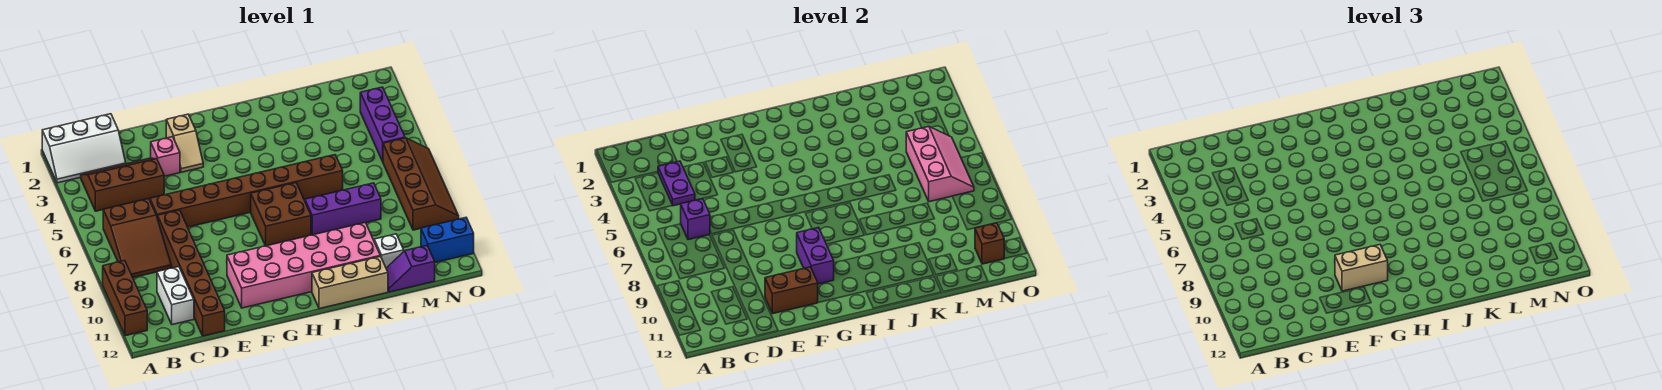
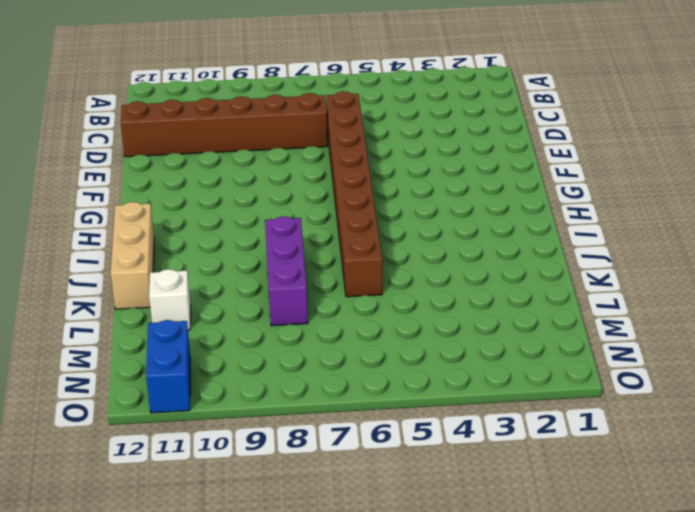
none -> white slope A1:C2 level 1 top 1
none -> brown brick A9:A11 level 1
none -> brown slope B3:D4 level 1 top 4

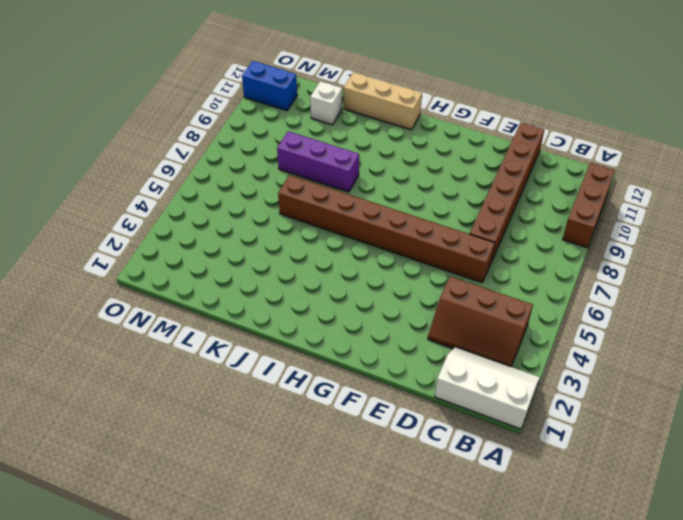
none -> brown slope B6:C8 level 1 top 6
none -> white brick C10:C11 level 1
none -> pink brick E3 level 1

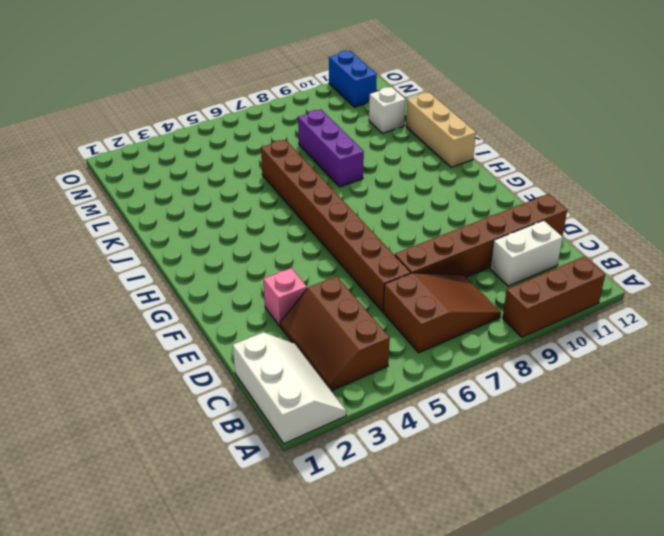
none -> tan slope F2:F3 level 1 top 2
none -> pink brick F10:K11 level 1
none -> brown brick H7:I8 level 1

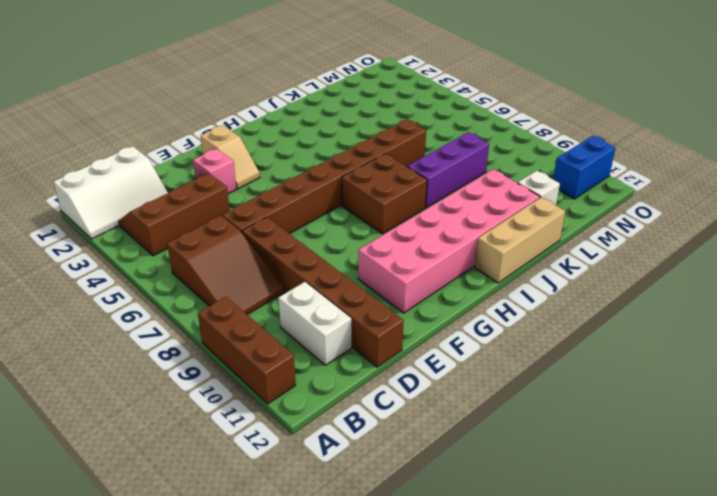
none -> purple slope L12:M12 level 1 top M
none -> purple brick N3:N5 level 1
none -> brown slope N6:O9 level 1 top N

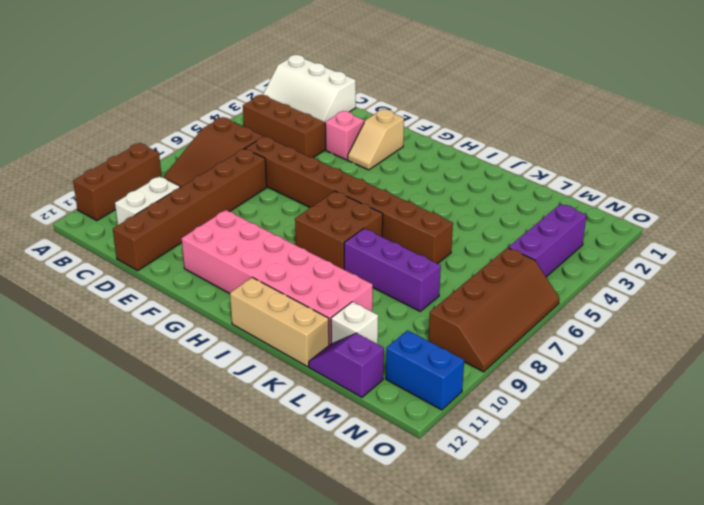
none -> purple plate C3:C4 level 2
none -> purple brick C6 level 2
none -> brown brick E11:F11 level 2

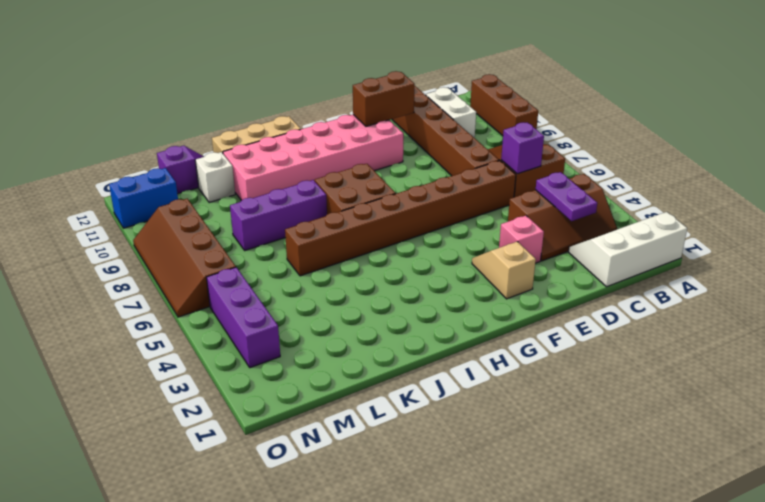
none -> purple brick G9:G10 level 2
none -> pink slope M5:N7 level 2 top M
none -> brown brick N11 level 2

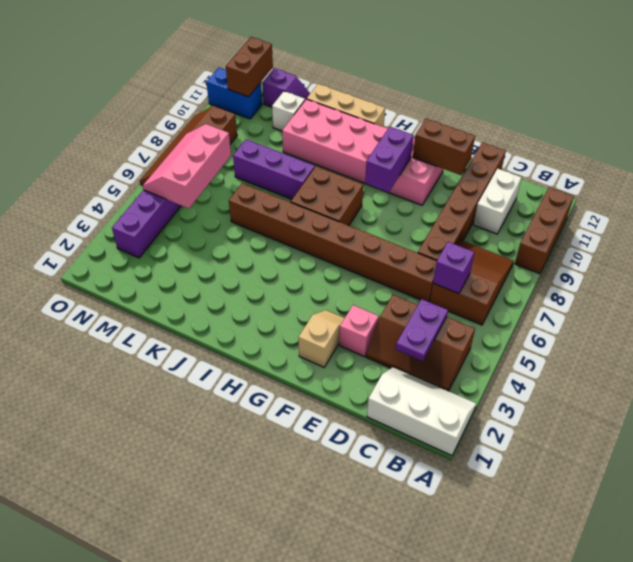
brown brick N11:N12 level 2 -> brown brick N11 level 2
none -> tan brick F10:G10 level 3

